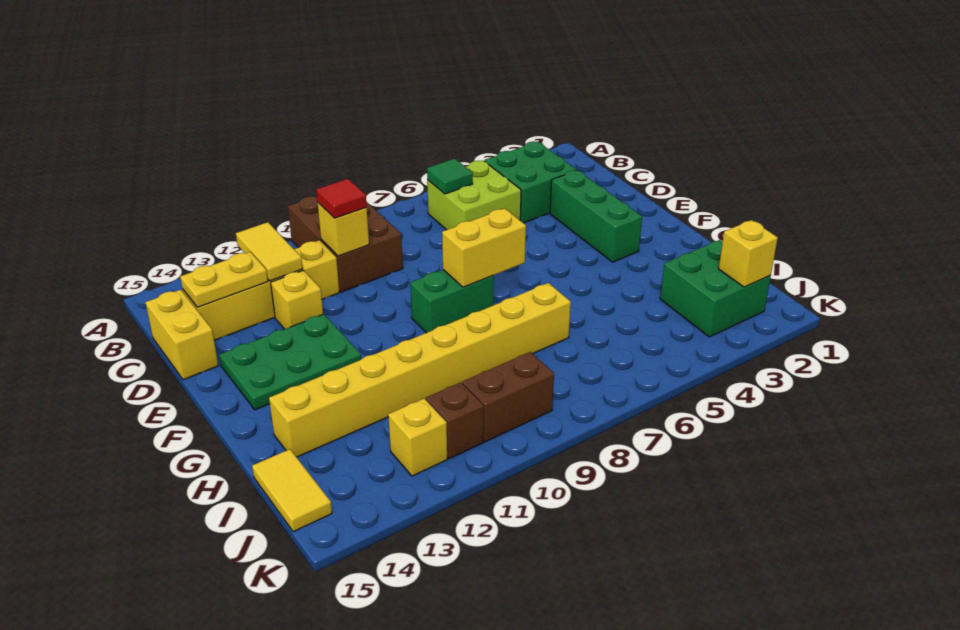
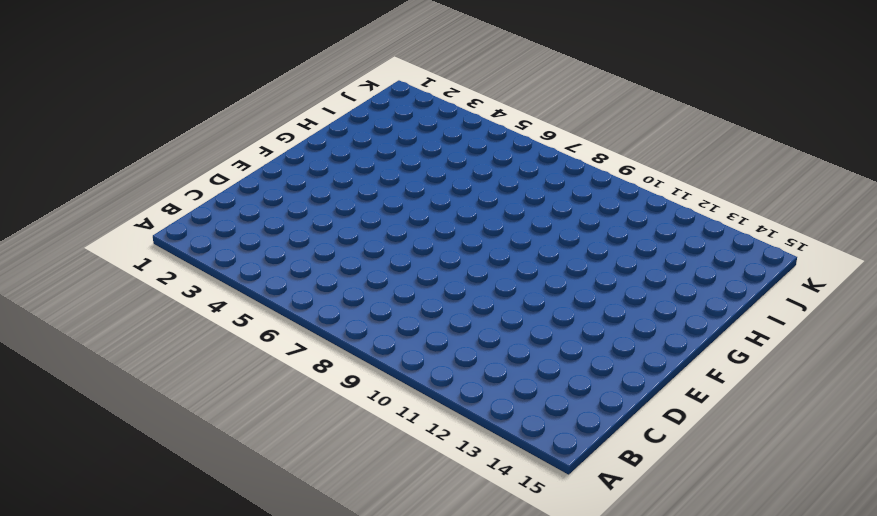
none -> brown brick A9:C10 level 1
none -> green brick B3:C4 level 1
none -> lime brick B5:C6 level 1

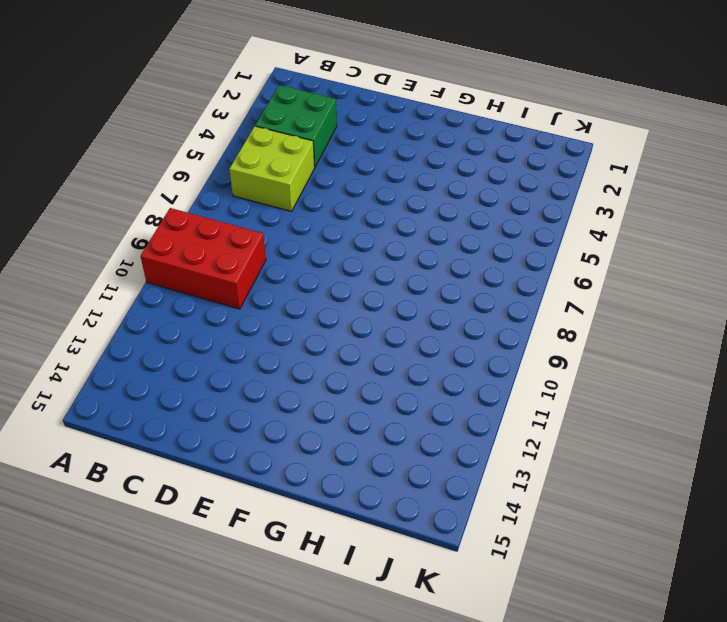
red brick A9:C10 level 1 -> brown brick A9:C10 level 1
none -> yellow brick C11:C14 level 1
none -> yellow brick C15:D15 level 1
none -> green brick D3:F3 level 1

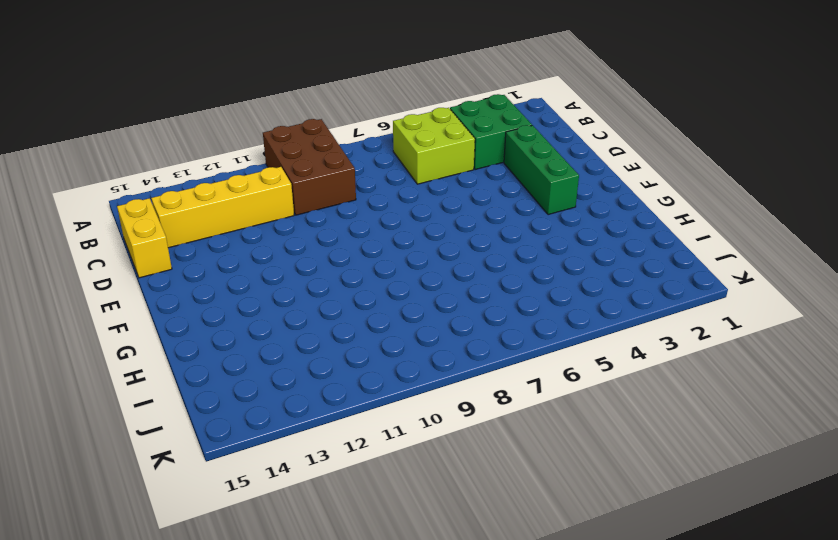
none -> yellow brick D12 level 1
none -> green plate E12:F14 level 1
none -> green brick F8:F9 level 1

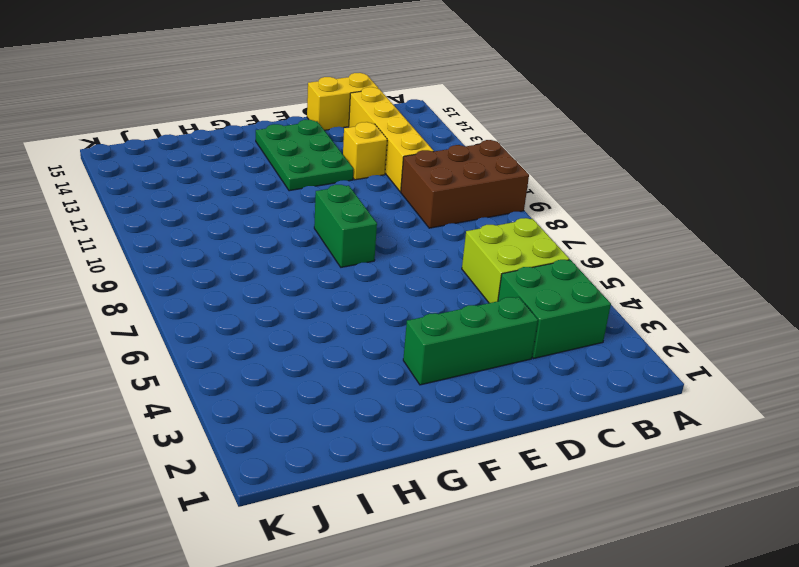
none -> yellow brick H7:H14 level 1
none -> green brick I2:J3 level 1
none -> yellow tile I15:J15 level 1

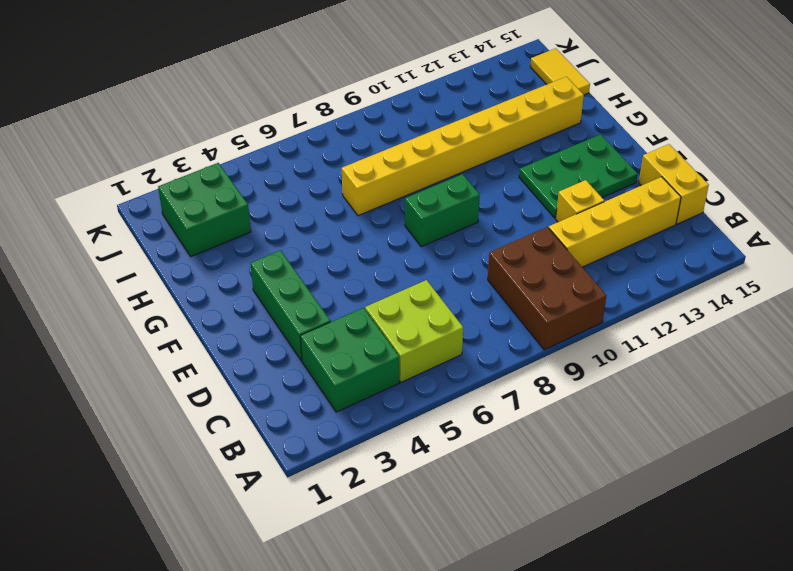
none -> brown brick J9:J10 level 1
none -> brown brick J11 level 1
none -> yellow brick J12 level 1

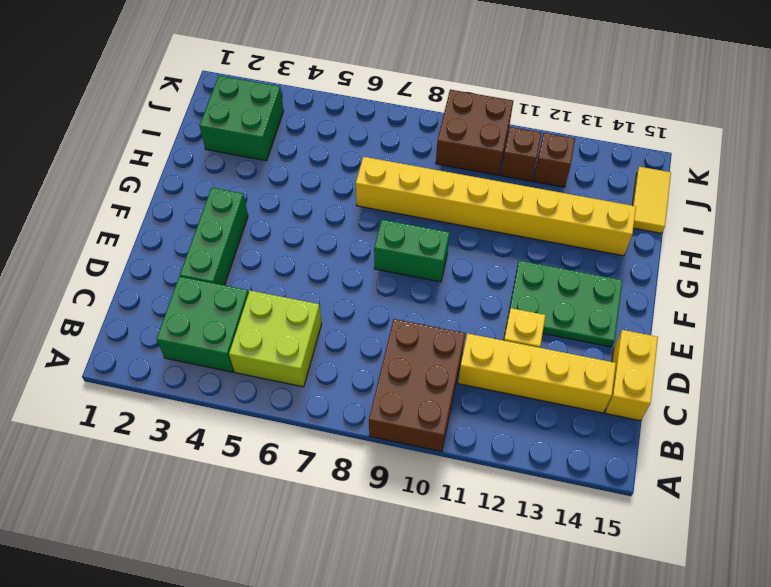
brown brick J9:K10 level 1 -> brown brick J9:J10 level 1
brown brick J12 level 1 -> yellow brick J12 level 1
none -> green tile B6 level 2
none -> yellow tile B12:C12 level 2
none -> yellow brick C10 level 2

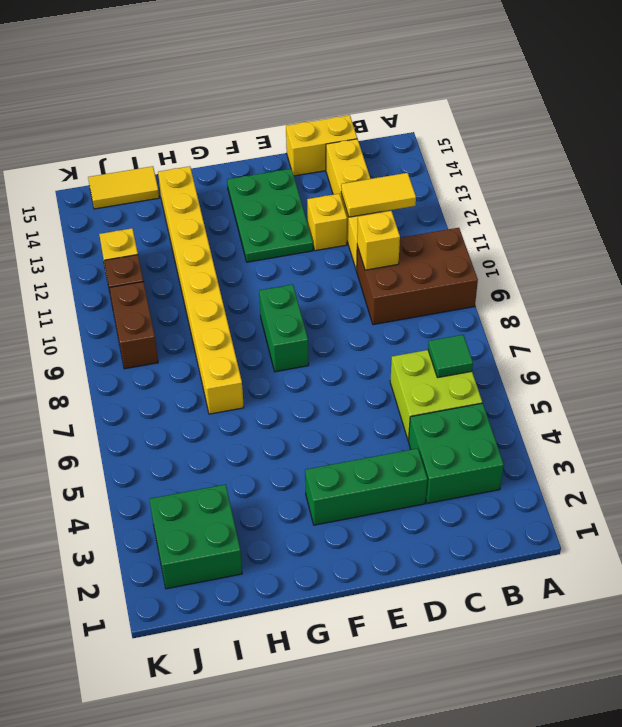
none -> yellow plate C13:C14 level 2
none -> yellow brick F7:F8 level 2
none -> yellow brick J2 level 2

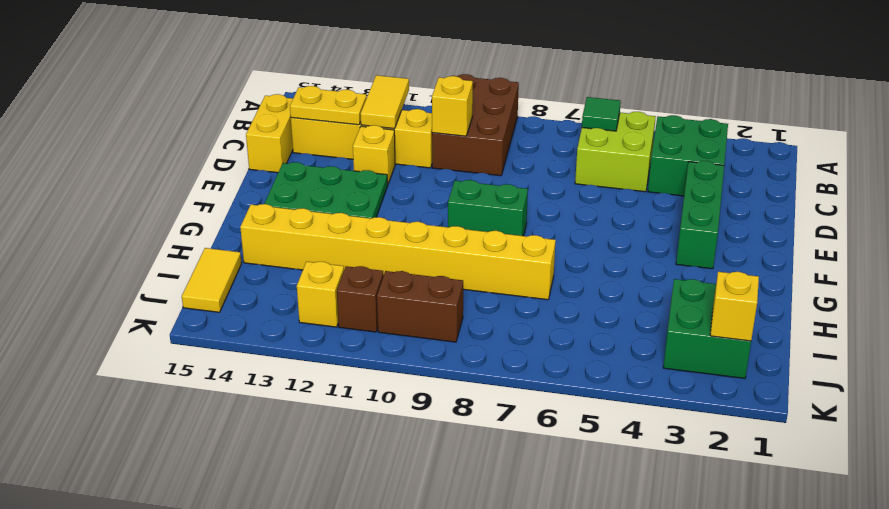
none -> yellow brick F7:F8 level 2
none -> red tile C10 level 3

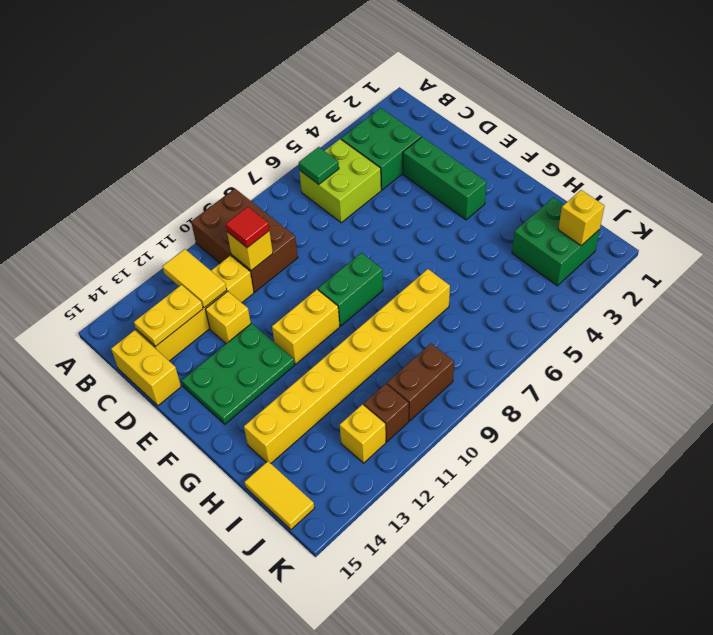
yellow brick F10:F11 level 1 -> yellow brick F7:F8 level 2

